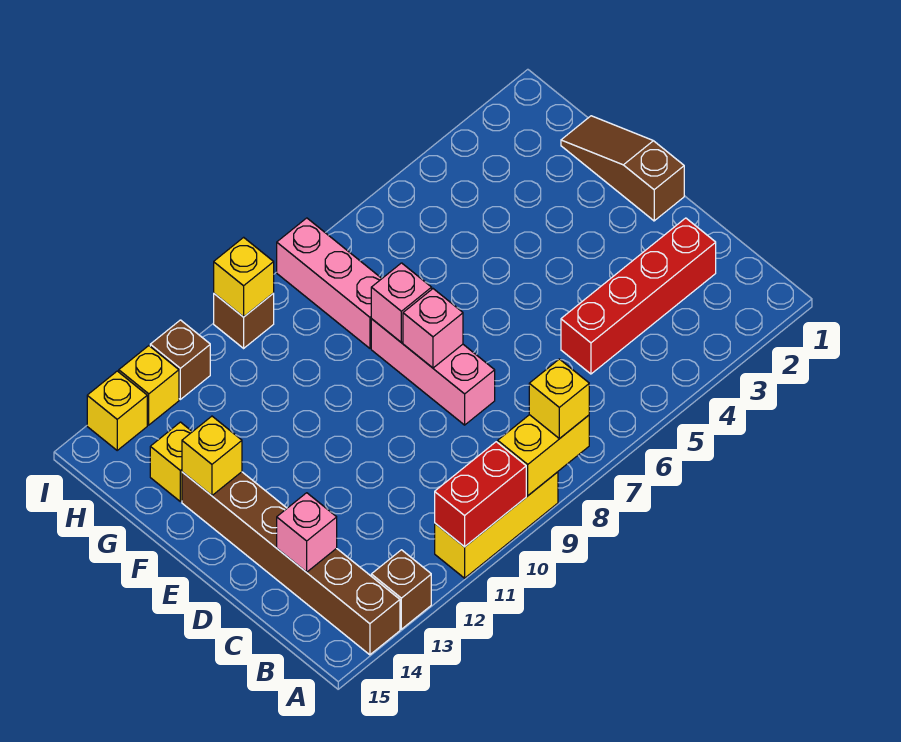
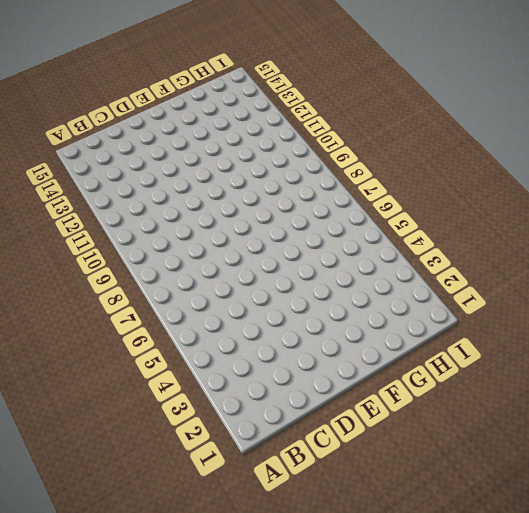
none -> yellow brick A9:A11 level 1
none -> brown brick A13 level 1
none -> brown brick A14:F14 level 1

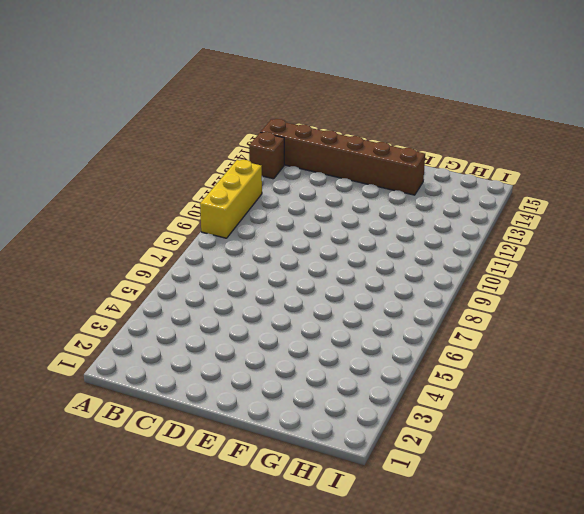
none -> red brick C2:C5 level 1
none -> pink brick D8:F8 level 1
none -> brown slope E1:G1 level 1 top E

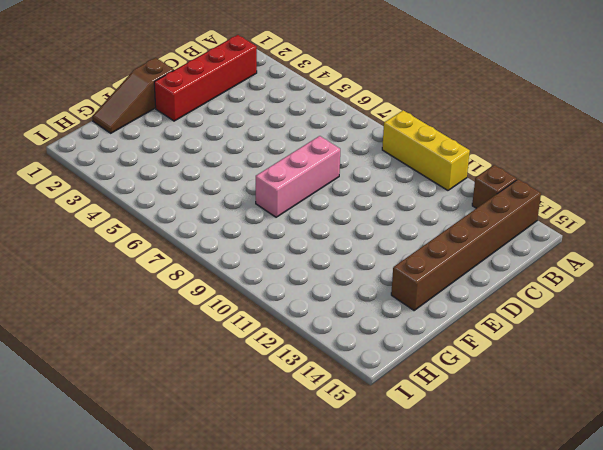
red brick B2:E2 level 1 -> red brick C2:C5 level 1
none -> pink brick G8:I8 level 1
none -> yellow brick G14 level 1
none -> brown brick I10 level 1

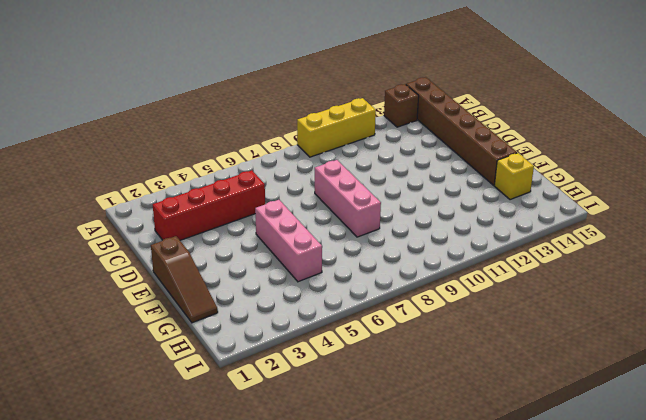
pink brick E5:G5 level 1 -> pink brick G8:I8 level 1
none -> brown brick I10 level 1
none -> brown brick I12 level 1
none -> yellow brick I13 level 1

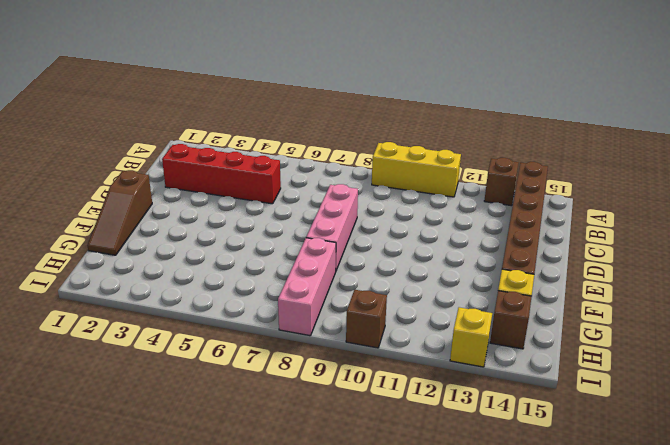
brown brick H14 level 1 -> brown brick I12 level 1
none -> yellow brick I14 level 1
none -> yellow brick A8:A9 level 2
none -> red brick A10:A11 level 2

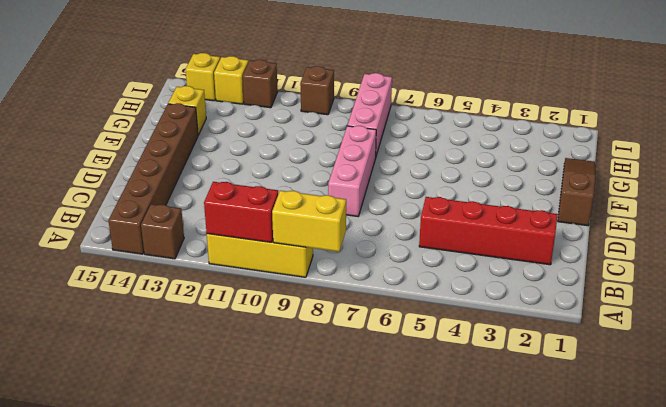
none -> pink brick C14 level 2
none -> pink brick E8 level 2
none -> pink brick F8 level 2

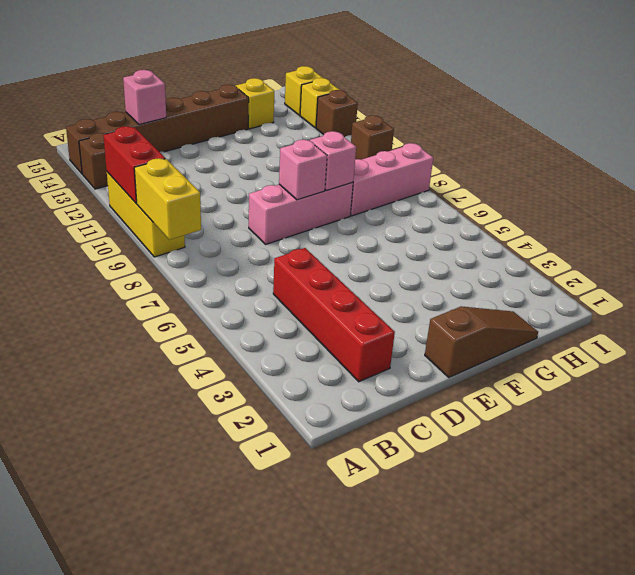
none -> yellow brick F14 level 2
none -> yellow brick I10 level 2
none -> yellow brick A8 level 3

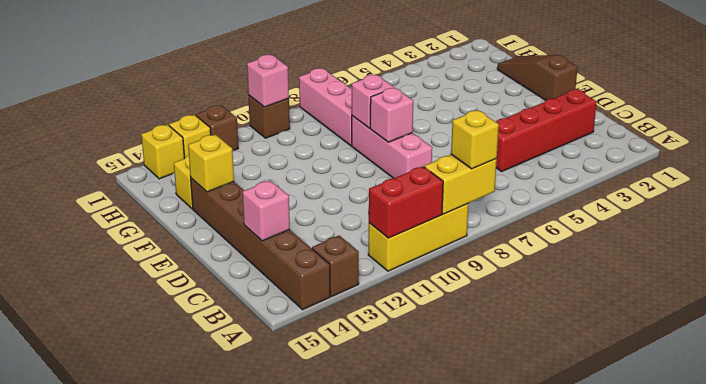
pink brick I10 level 2 -> yellow brick I10 level 2

